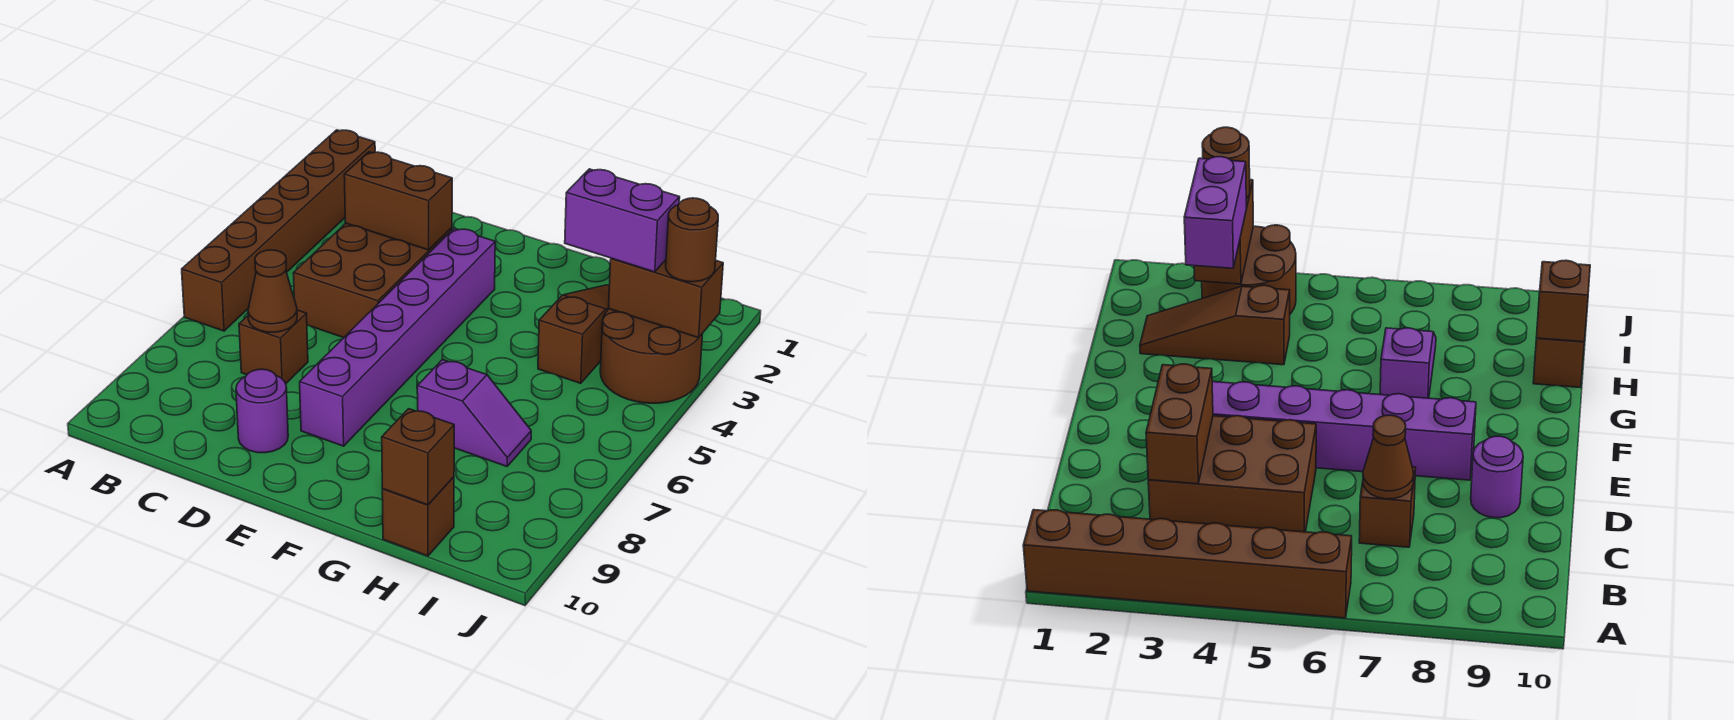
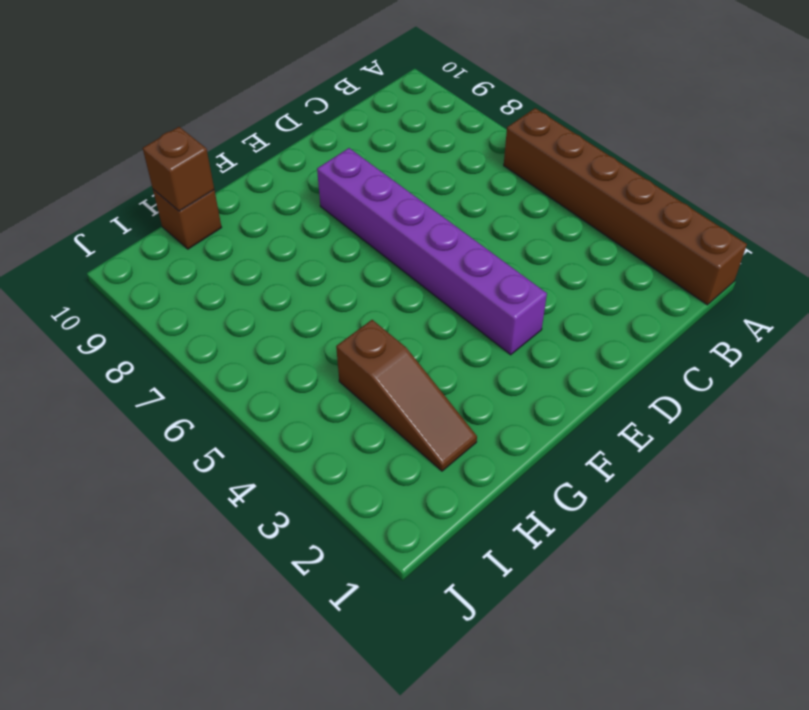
none -> brown brick C3:D5 level 1
none -> brown brick C7 level 1
none -> purple round brick D9 level 1

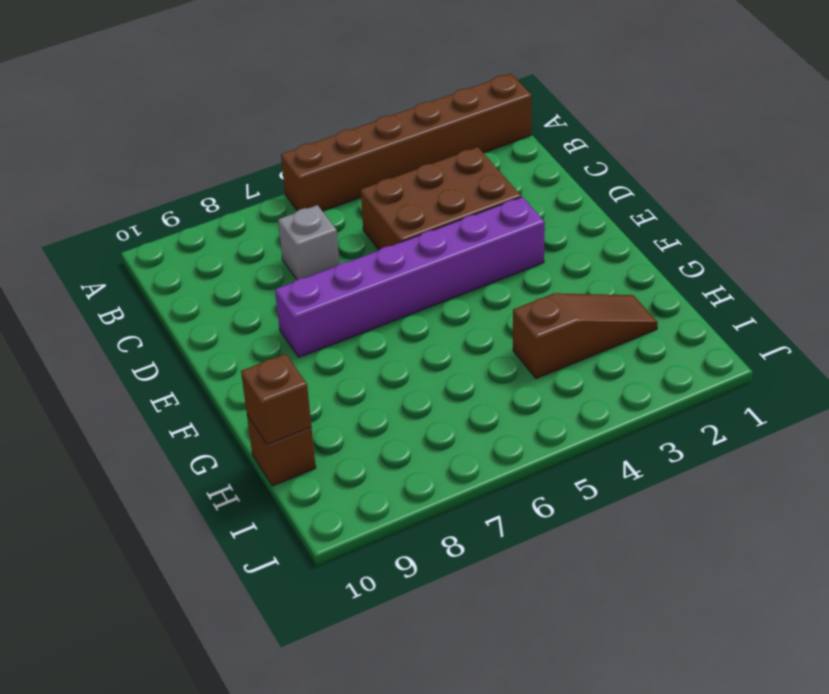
grey brick C7 level 1 -> brown brick C7 level 1
none -> purple round brick D9 level 1
none -> purple slope G7:H7 level 1 top G
none -> brown round brick I3:J4 level 1

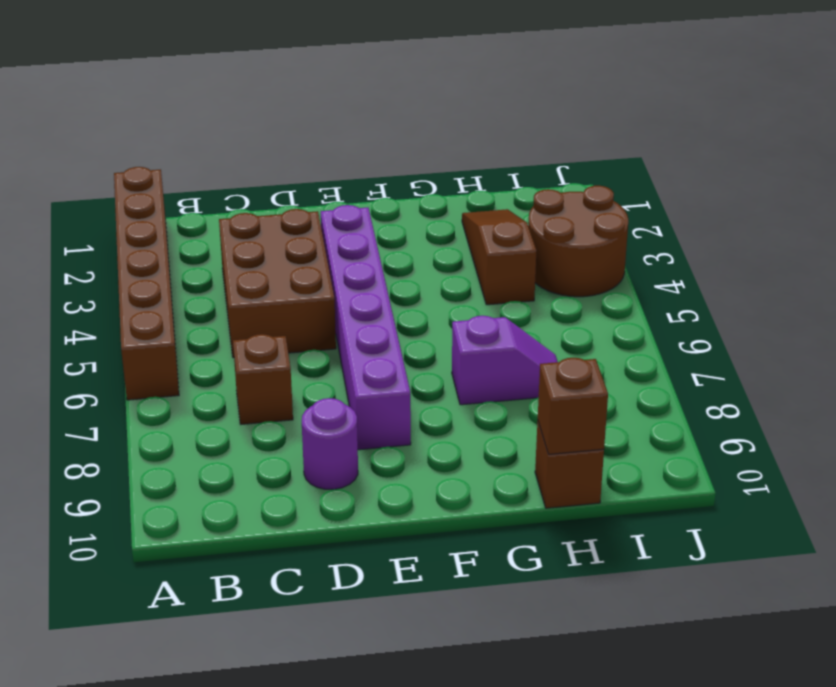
none -> brown brick C3:D3 level 2
none -> brown cone C7 level 2
none -> brown brick I3:J3 level 2

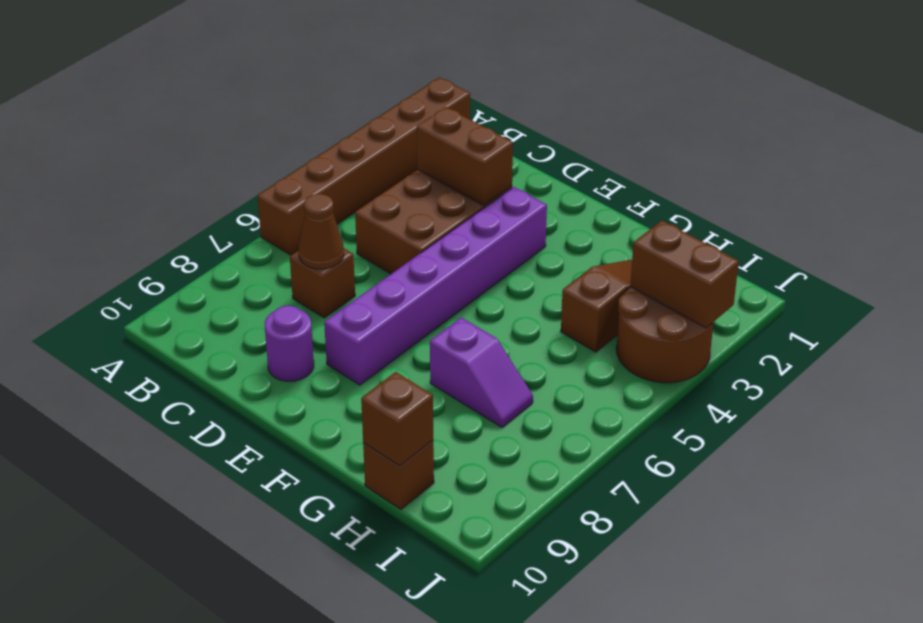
none -> purple brick H3:I3 level 3
none -> brown round brick J3 level 3

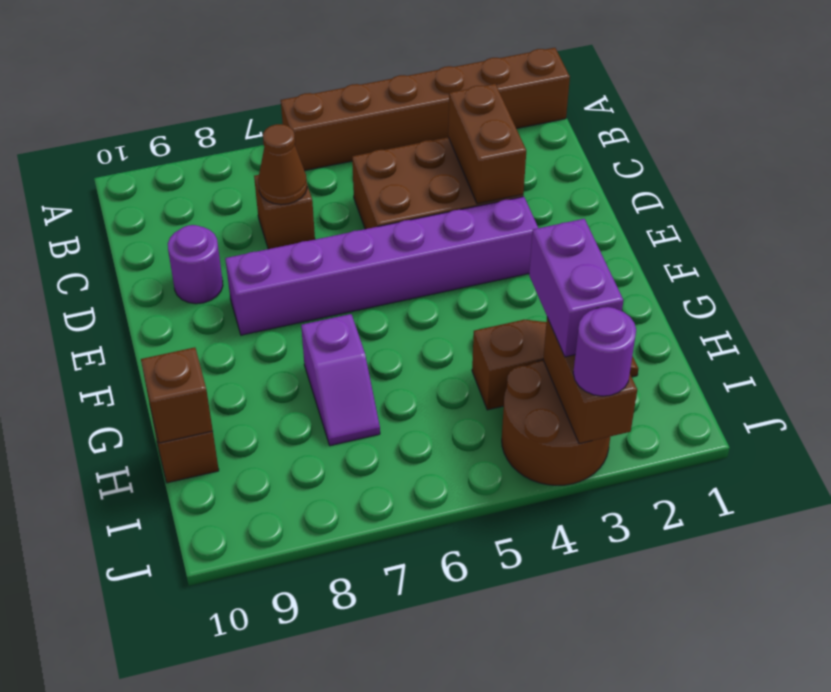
purple round brick J3 level 3 -> brown round brick J3 level 3

